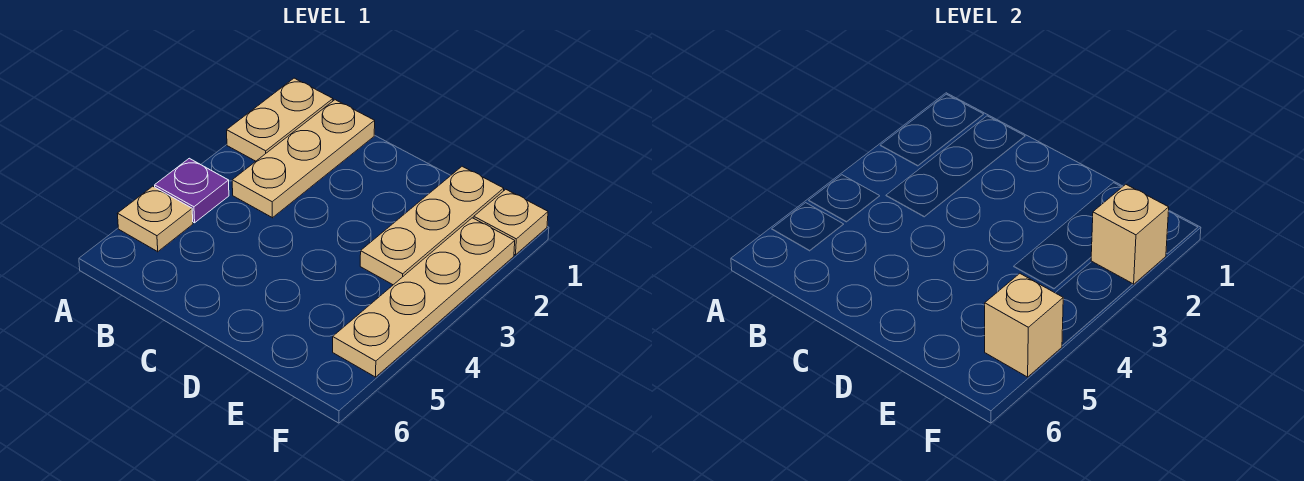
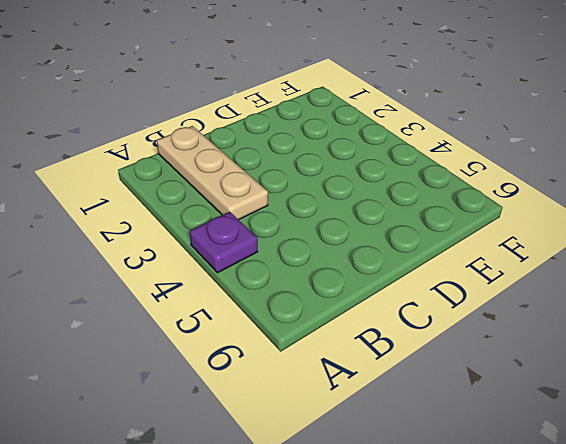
none -> tan plate A1:A2 level 1
none -> tan plate A5 level 1

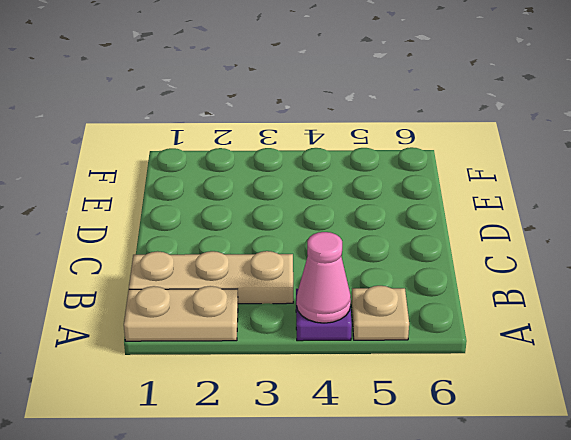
pink cone A4 level 2 -> none
none -> tan plate E1:E3 level 1
none -> tan plate F1 level 1

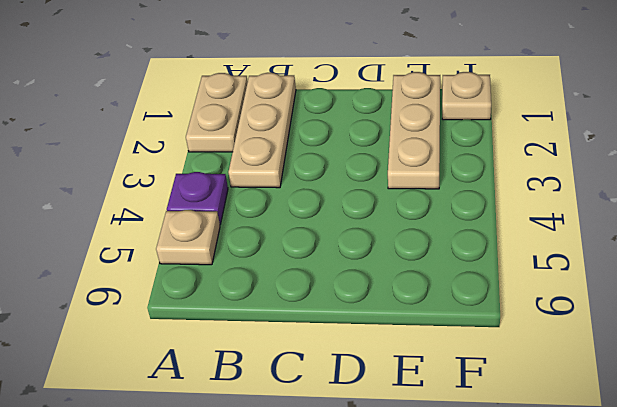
none -> tan plate F2:F5 level 1
none -> tan brick F2 level 2

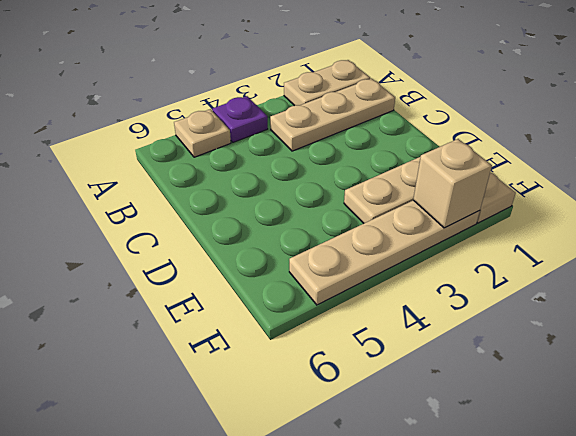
none -> tan brick F5 level 2

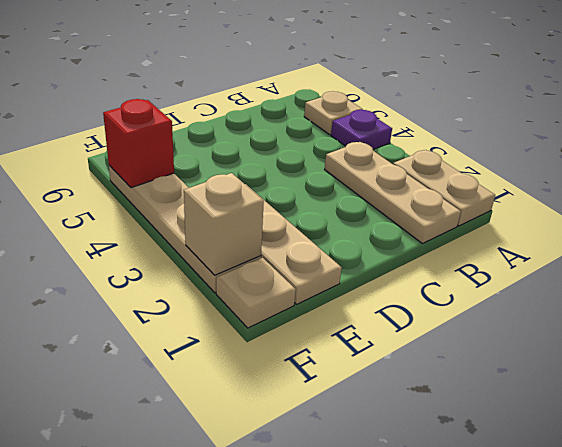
red brick F5 level 2 -> tan brick F5 level 2

